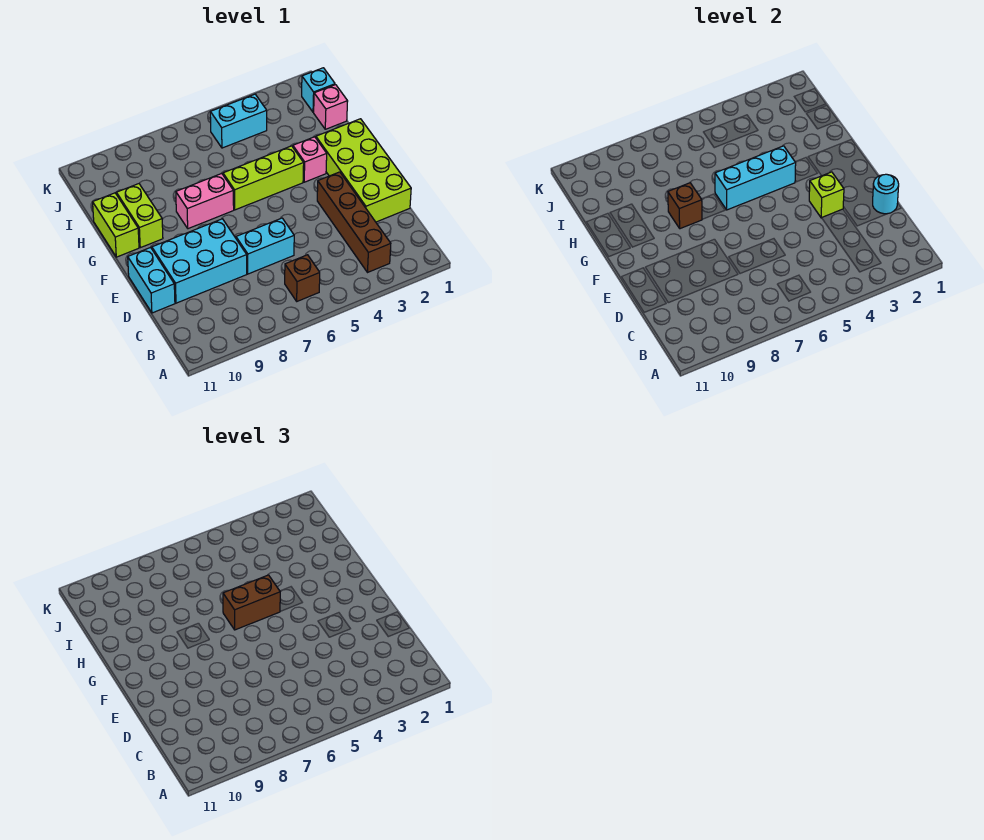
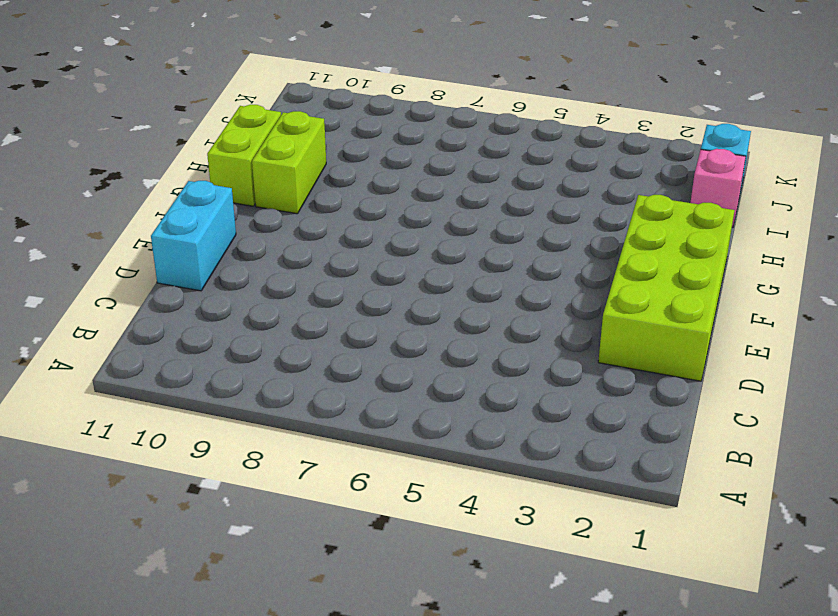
none -> brown brick B3:E3 level 1
none -> brown brick B6 level 1
none -> cyan brick D6:D7 level 1

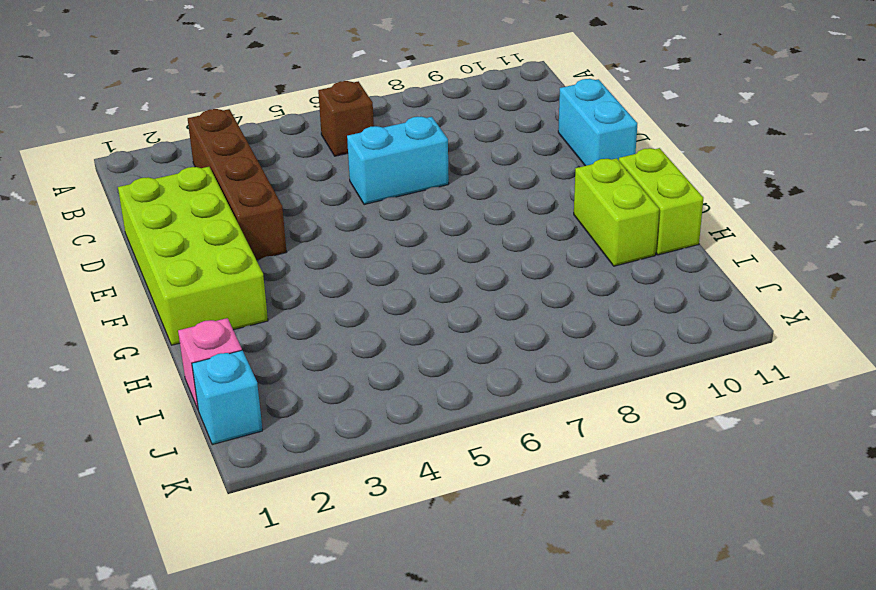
none -> cyan brick D8:E10 level 1
none -> pink brick G3 level 1
none -> lime brick G4:G6 level 1

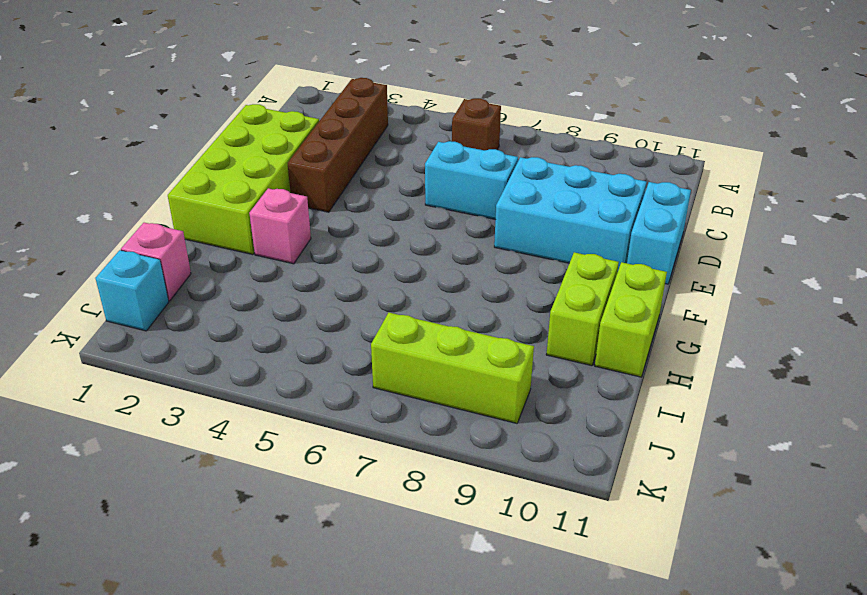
lime brick J7:J9 level 1 -> lime brick G4:G6 level 1
none -> pink brick G7:G8 level 1
none -> cyan brick J4:J5 level 1
none -> cyan round brick D1 level 2

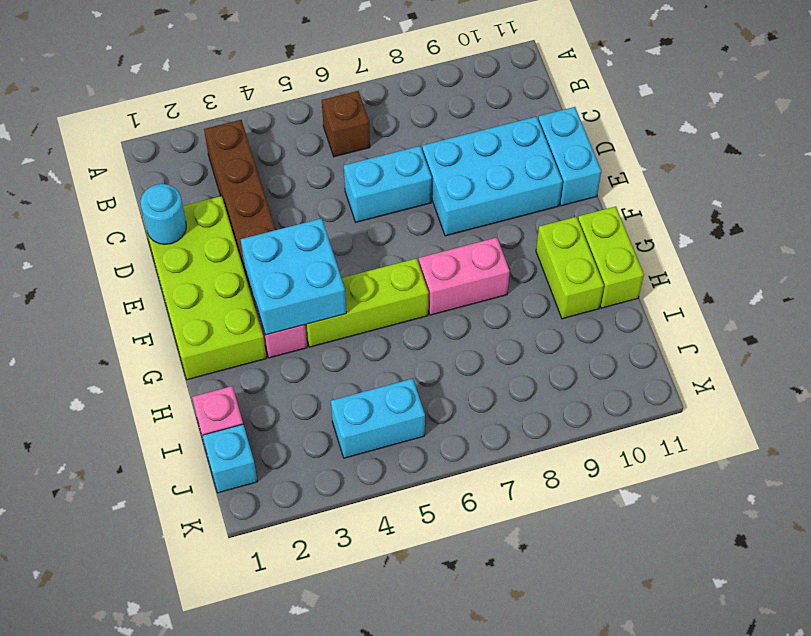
cyan brick F3:G4 level 2 -> cyan brick G4:G6 level 2
none -> lime brick E3 level 2
none -> brown brick G8 level 2
none -> brown brick G5:G6 level 3

